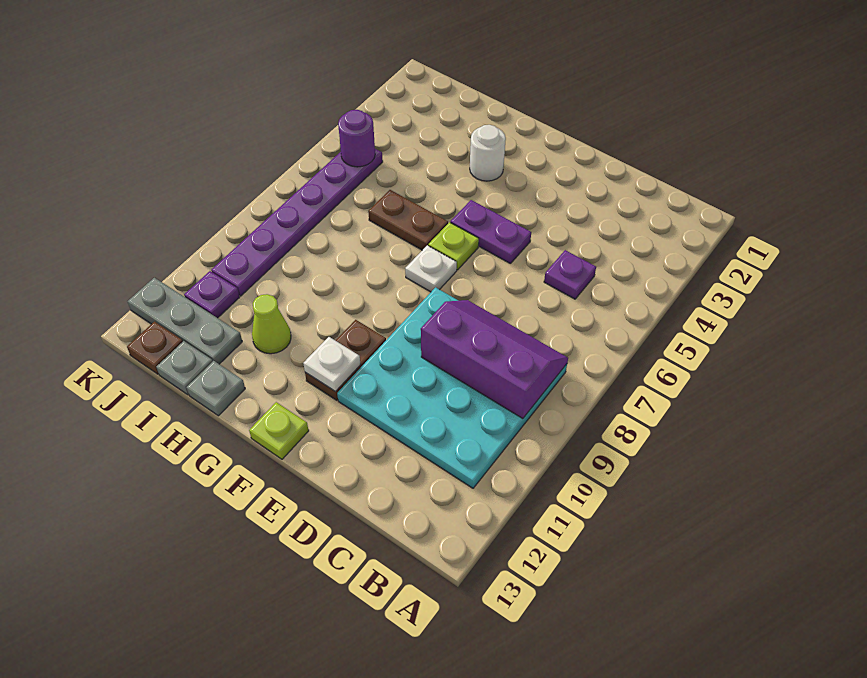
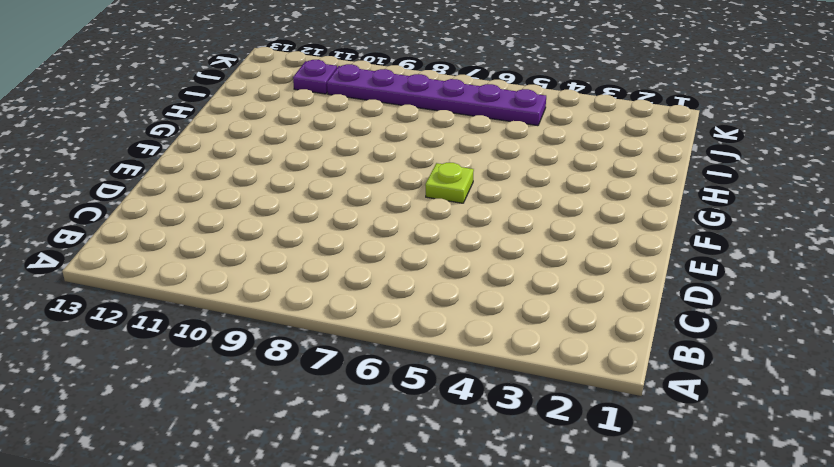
none -> cyan plate B8:E11 level 1
none -> purple plate C5 level 1
none -> purple plate E5:F5 level 1

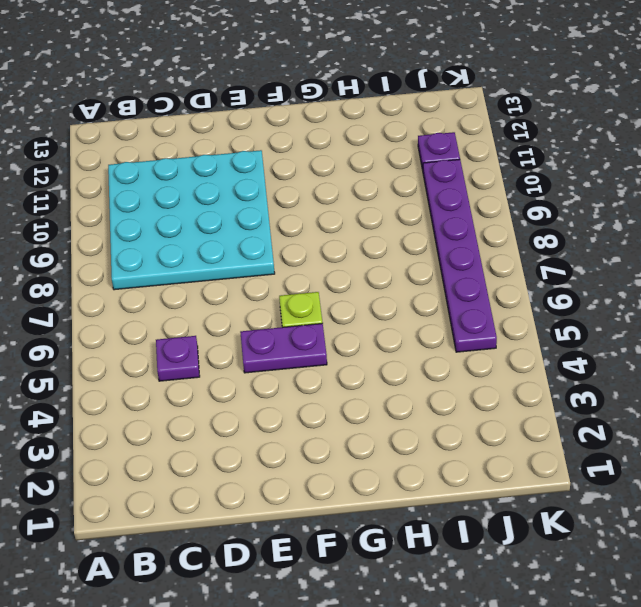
none -> white plate F7 level 1
none -> brown plate F10:F11 level 1
none -> lime plate F13 level 1

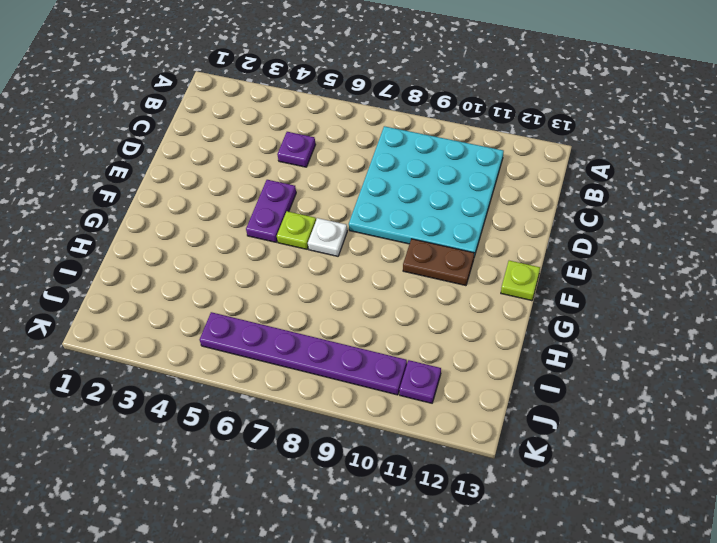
none -> white round brick G3 level 1
none -> brown plate G6:H6 level 1
none -> lime cone H11 level 1

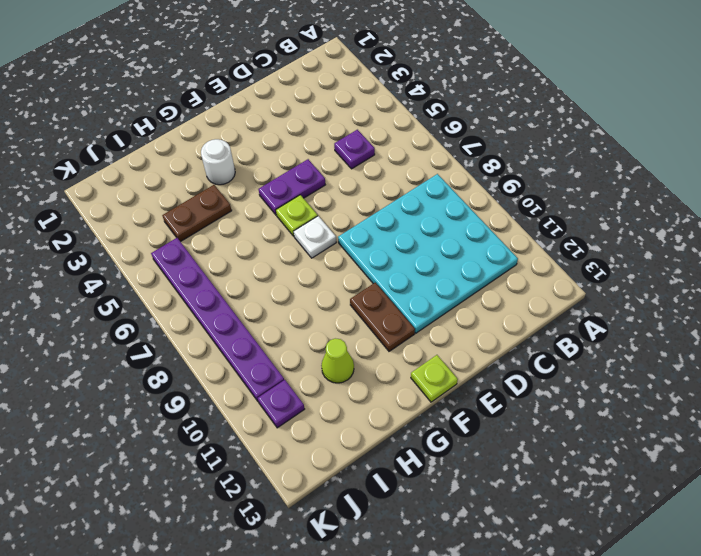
brown plate H4:I4 level 1 -> brown plate G6:H6 level 1
none -> grey plate H13 level 1
none -> grey plate I12:K12 level 1
none -> grey plate I13 level 1

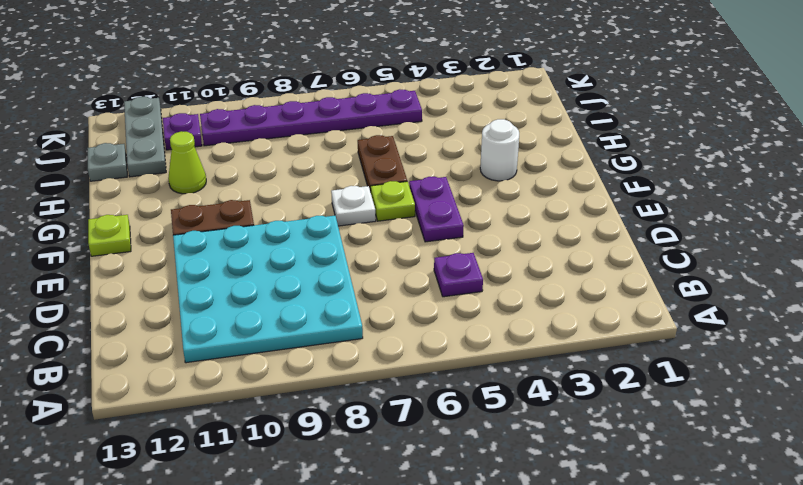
none -> grey plate H13 level 1
none -> brown plate J13 level 1
none -> purple slope B8:D9 level 2 top 9

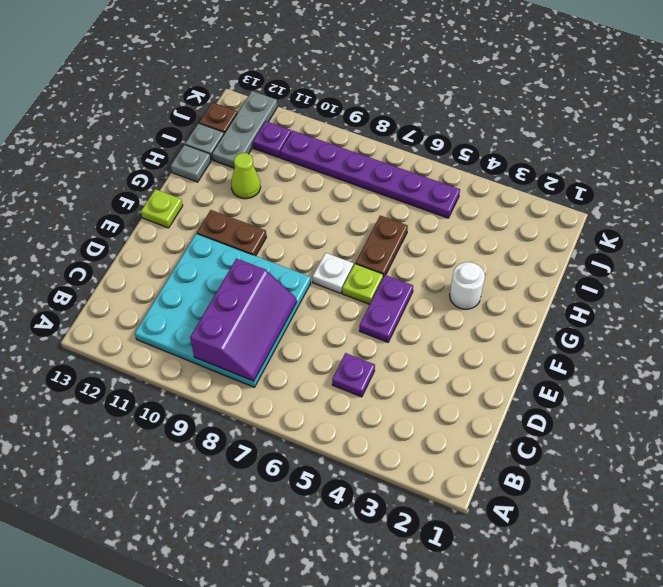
none -> white plate F11 level 2
none -> purple round brick J5 level 2

